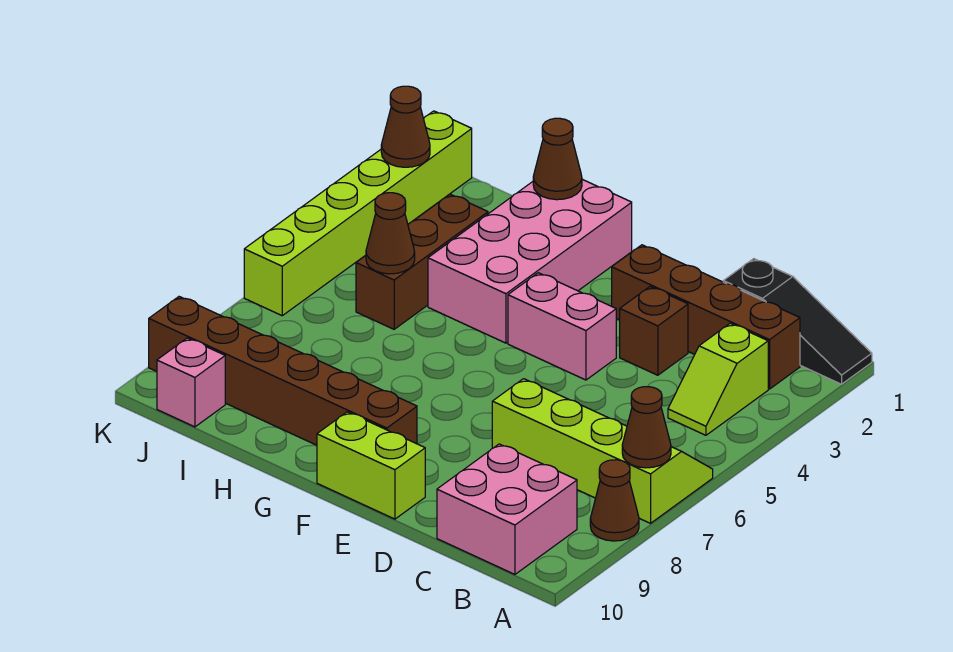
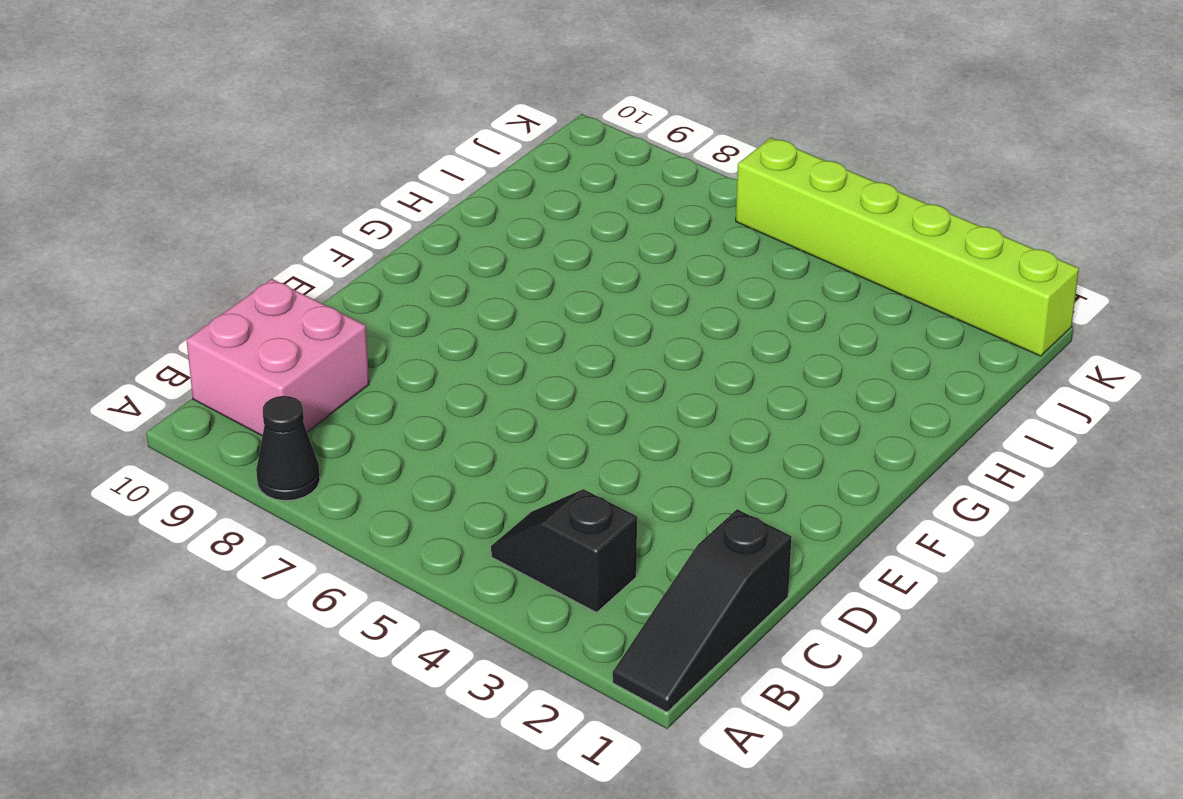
black cone A8 level 1 -> brown cone A8 level 1
black slope B3:B4 level 1 top 3 -> lime slope B3:B4 level 1 top 3
none -> lime slope A6:D7 level 1 top 7
none -> brown brick B2:E2 level 1
none -> brown brick D3 level 1

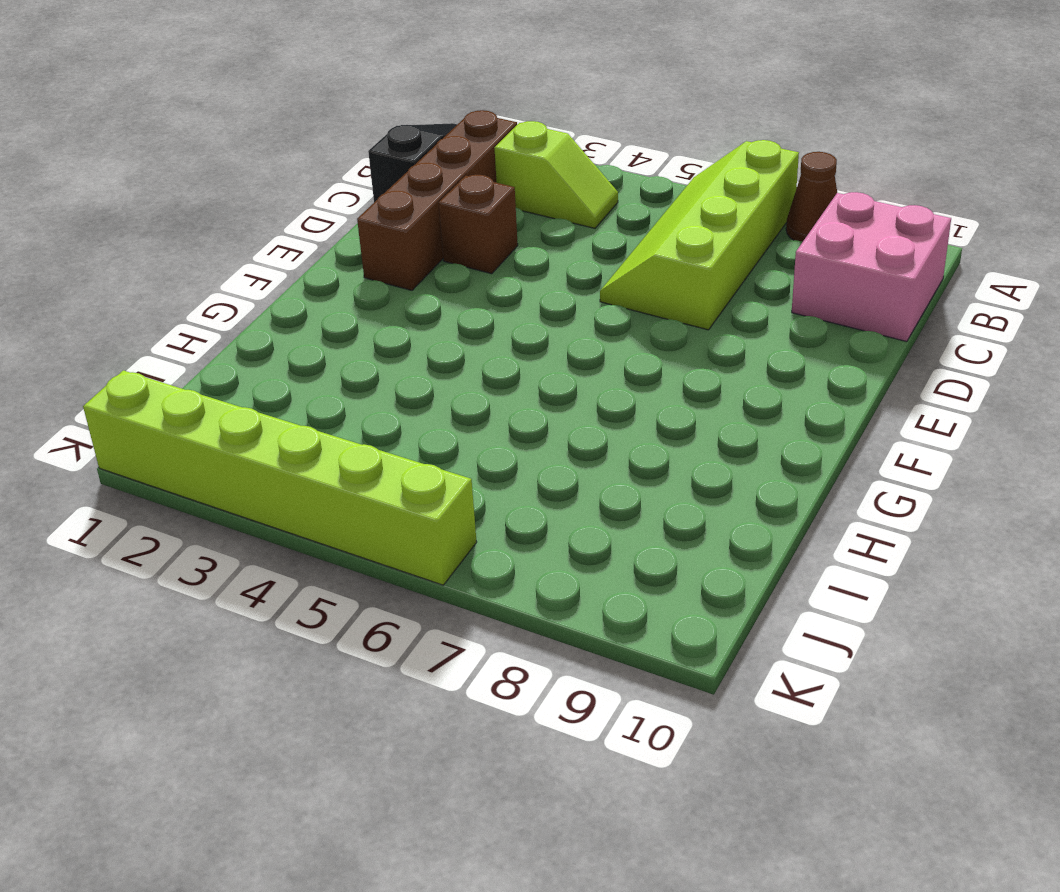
none -> pink brick E4:F4 level 1
none -> lime brick E10:F10 level 1
none -> brown brick F9:K9 level 1

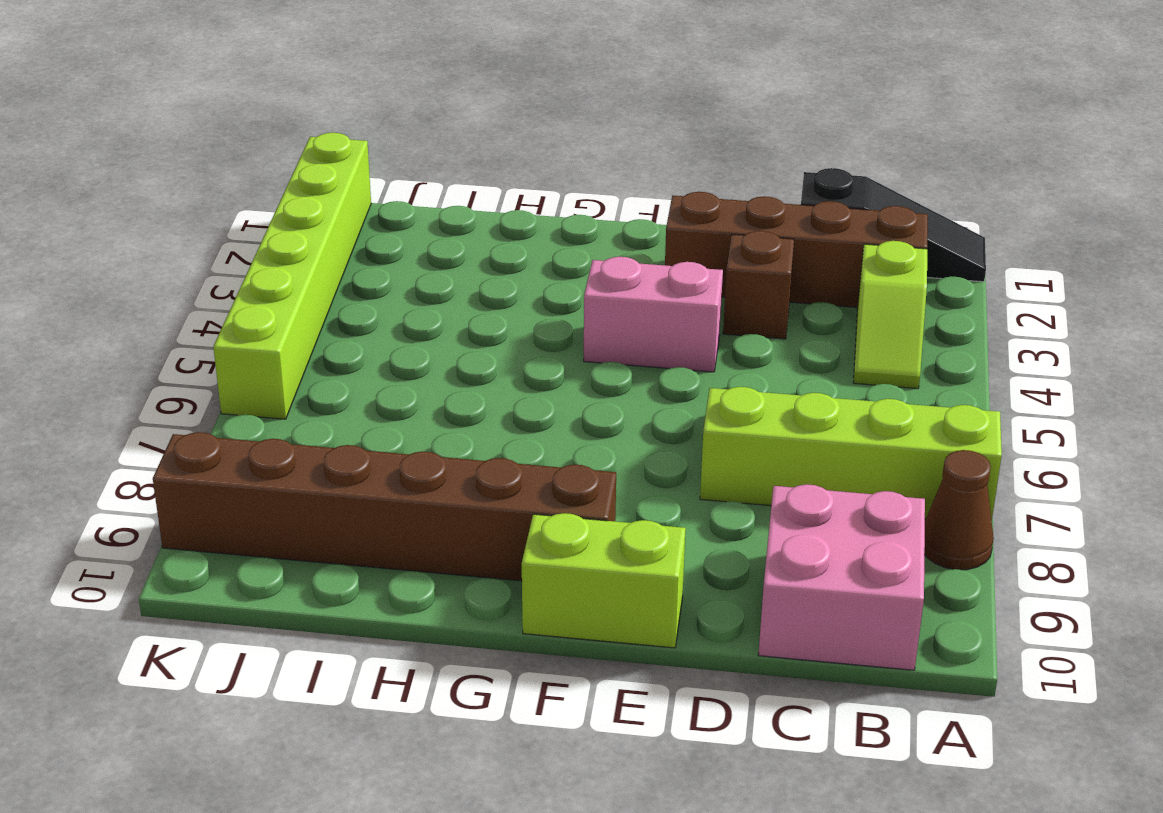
none -> pink brick G1:H4 level 1
none -> brown brick I3:I5 level 1
none -> pink brick J10 level 1

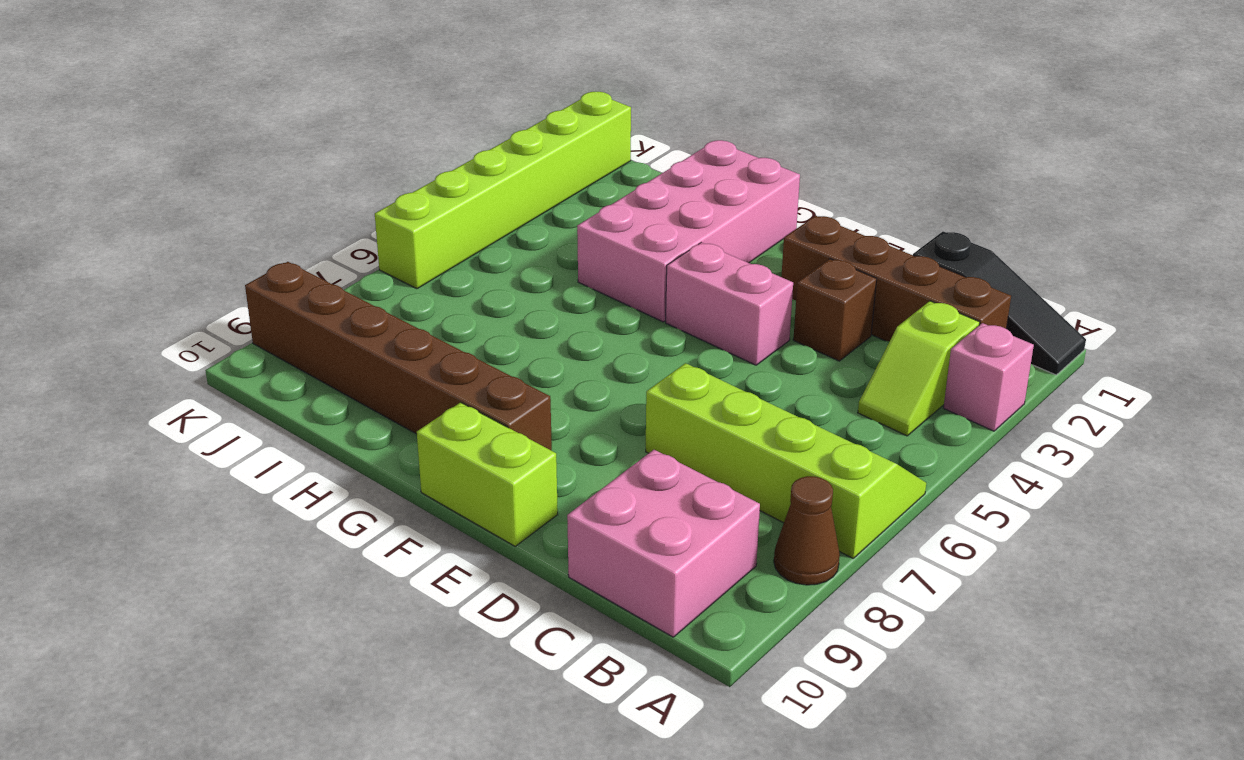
pink brick A3 level 1 -> pink brick J10 level 1
none -> brown brick I3:I5 level 1
none -> brown cone A7 level 2
none -> brown cone H1 level 2

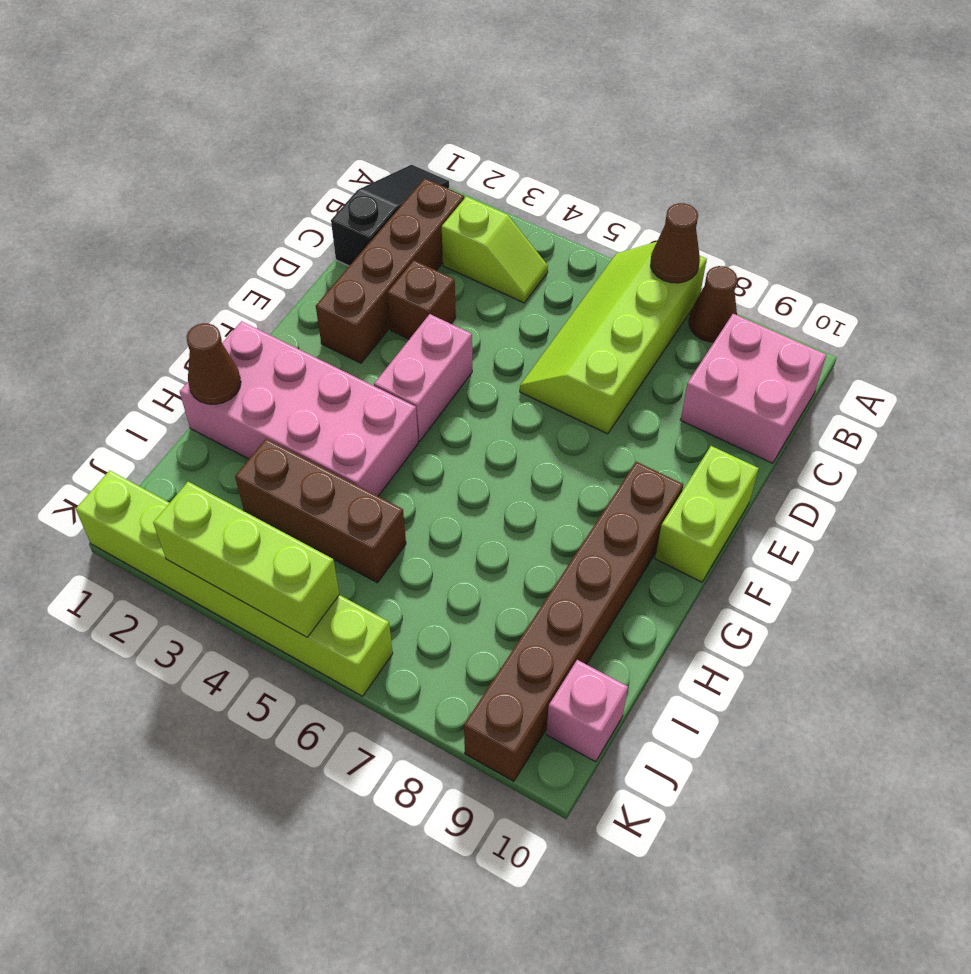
lime brick K3:K5 level 2 -> none
none -> brown cone I5 level 2
none -> brown cone K2 level 2

